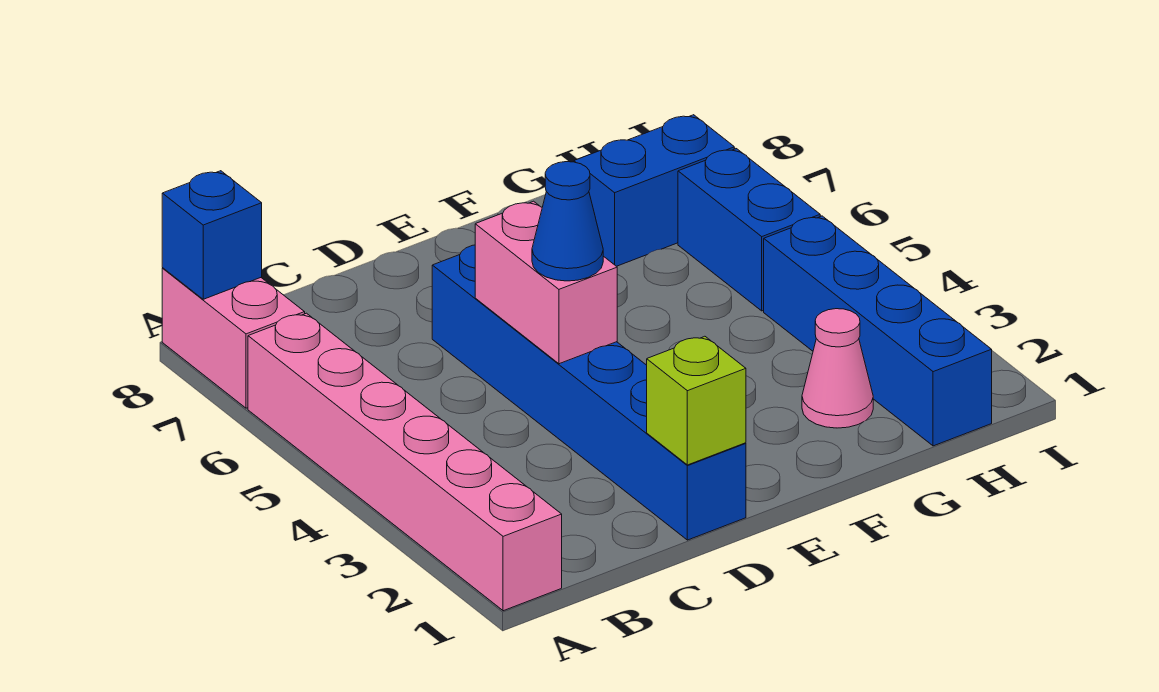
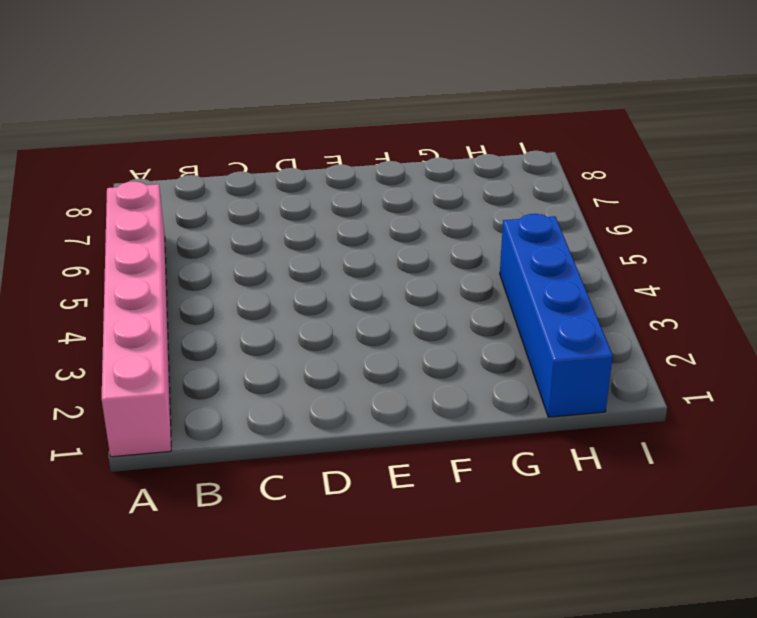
none -> pink brick A7:A8 level 1
none -> blue brick D1:D6 level 1

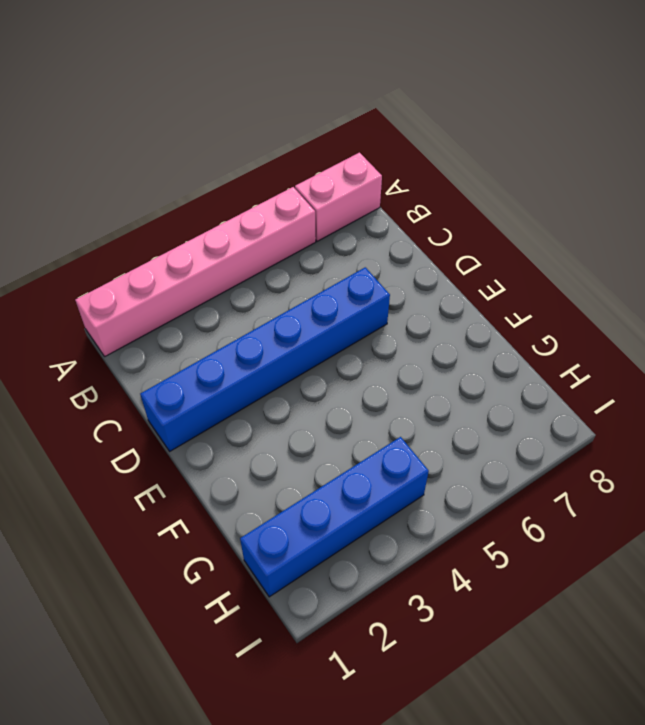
none -> pink cone G2 level 1
none -> blue brick G7:H7 level 1

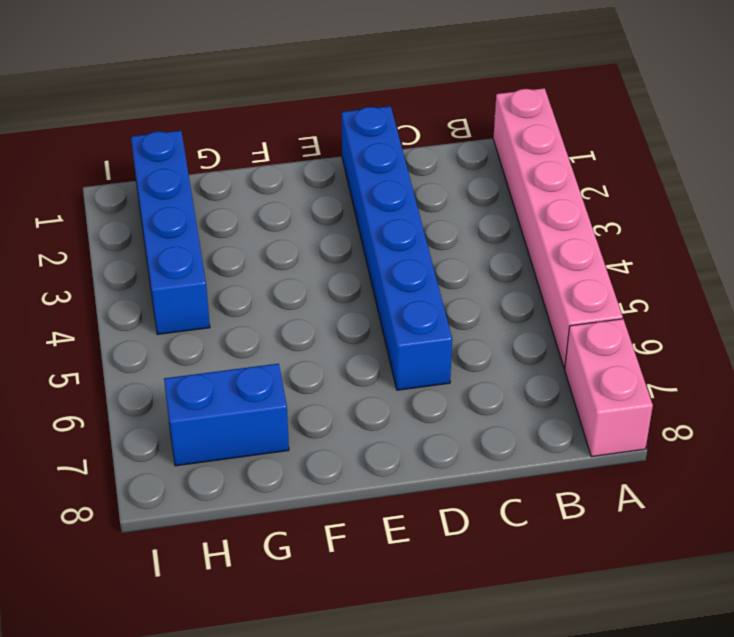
none -> pink cone G2 level 1
none -> blue brick H5:H6 level 1

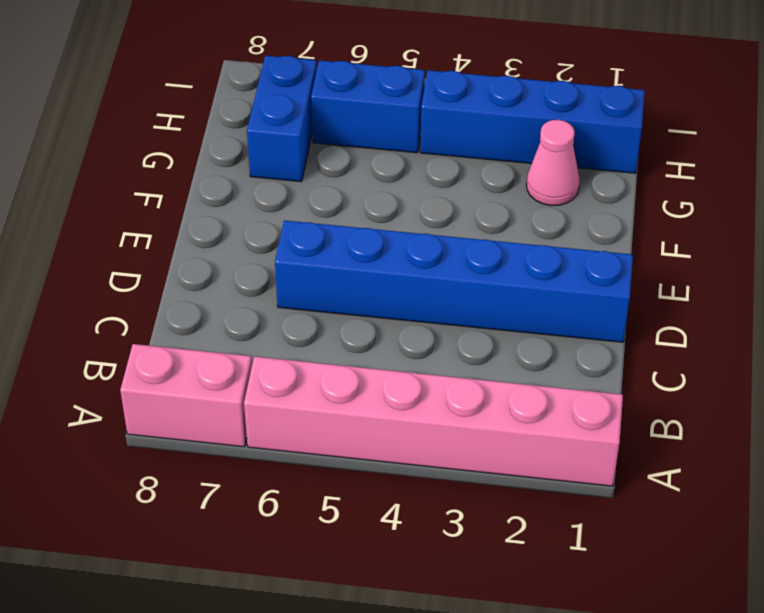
none -> blue brick A8 level 2
none -> lime brick D1 level 2

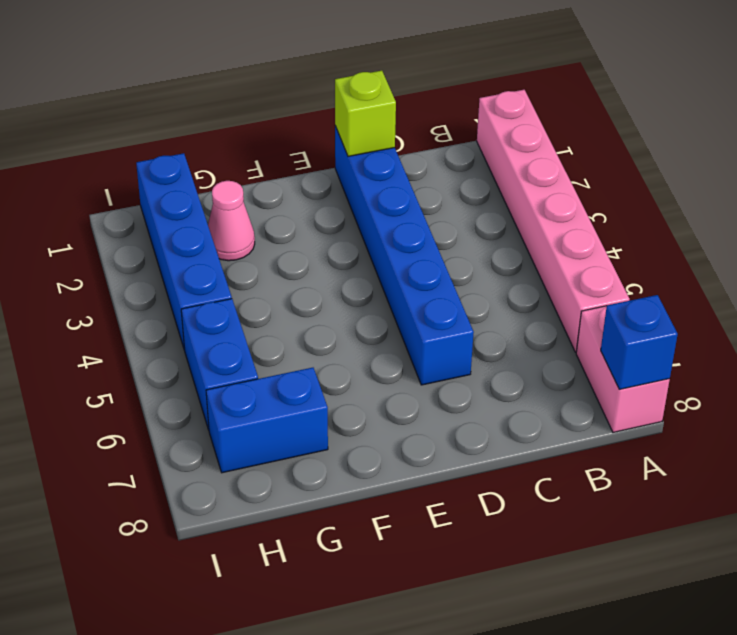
none -> pink brick D4:D5 level 2
none -> blue cone D4 level 3

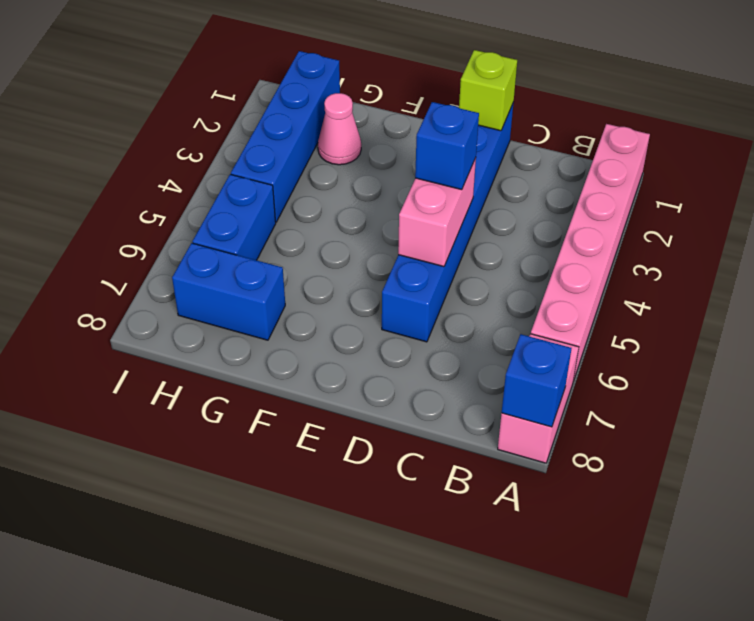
blue brick D4 level 3 -> blue cone D4 level 3

